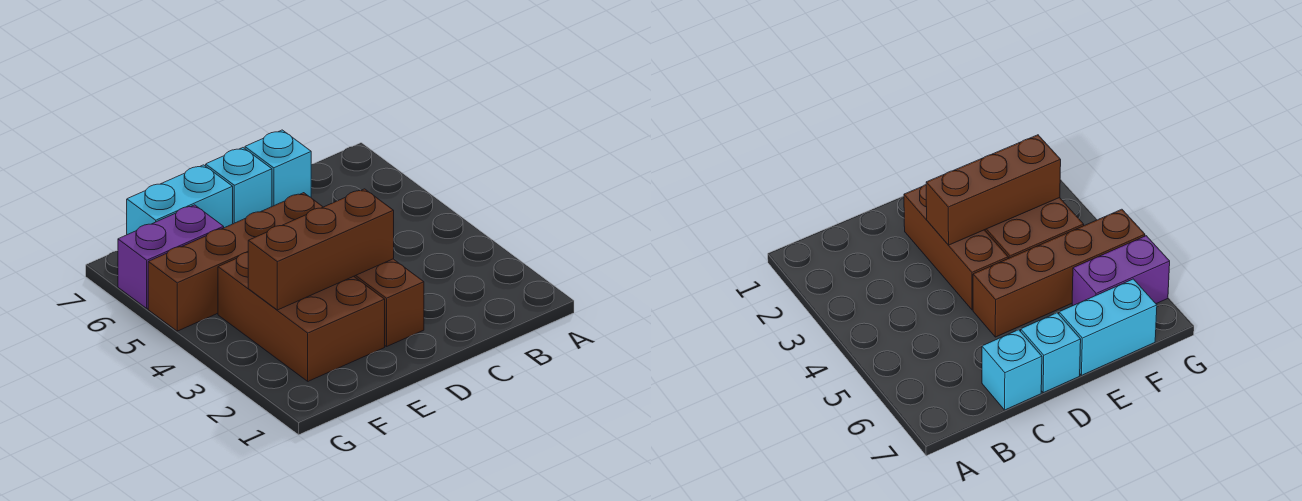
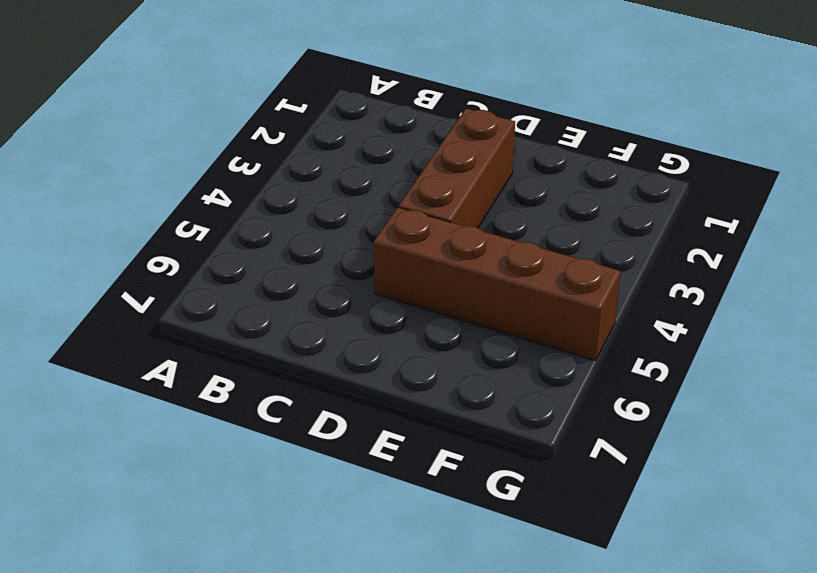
none -> cyan brick C7 level 1
none -> cyan brick D7 level 1

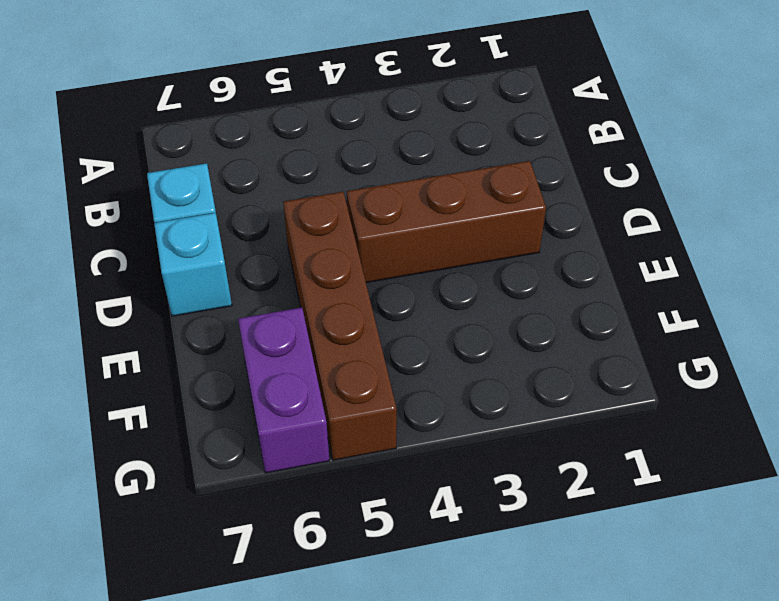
none -> brown brick E2:F4 level 1
none -> cyan brick E7:F7 level 1

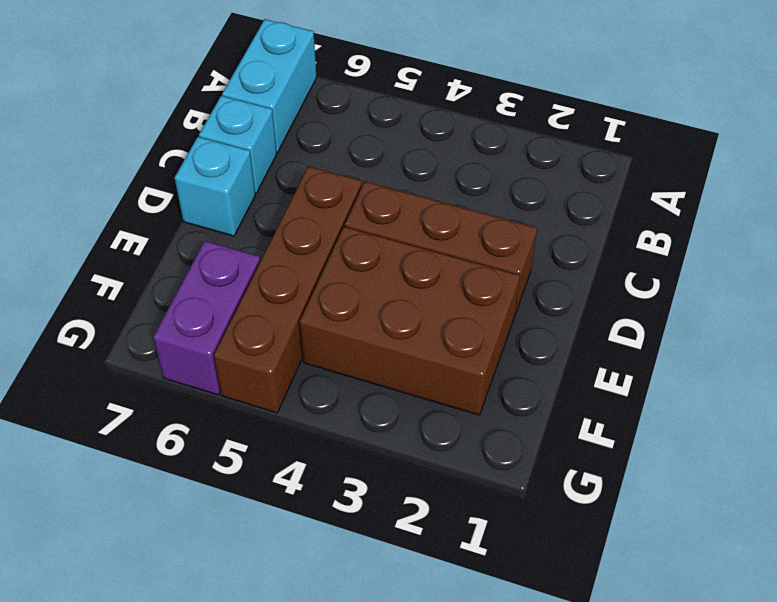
cyan brick A7:B7 level 1 -> cyan brick E7:F7 level 1
none -> brown brick D3:F3 level 2

